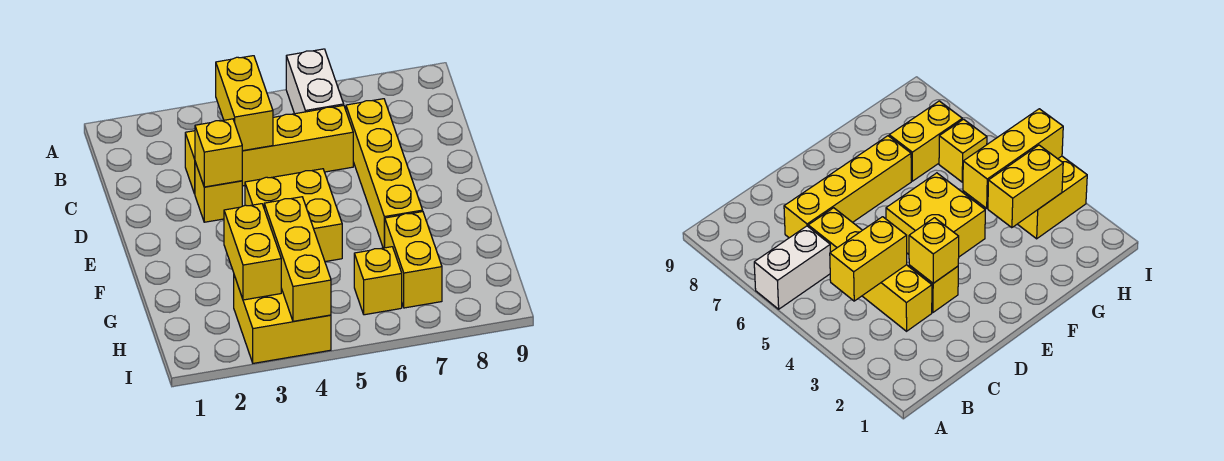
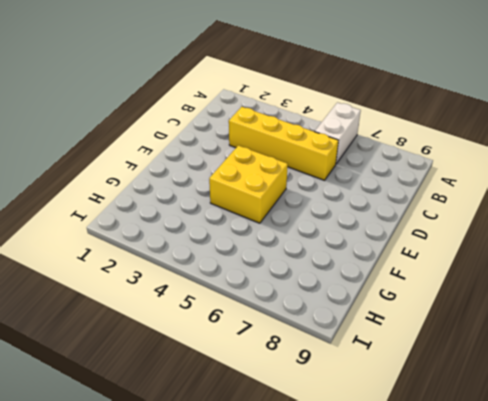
none -> yellow brick C7:F7 level 1
none -> yellow brick D3 level 1
none -> yellow brick G7:H7 level 1

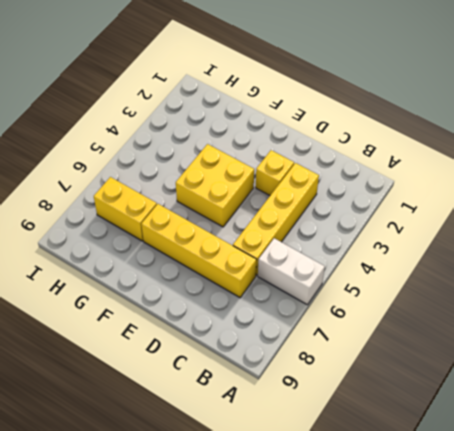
none -> yellow brick H3:I4 level 1
none -> yellow brick H6 level 1
none -> yellow brick B4:C4 level 2

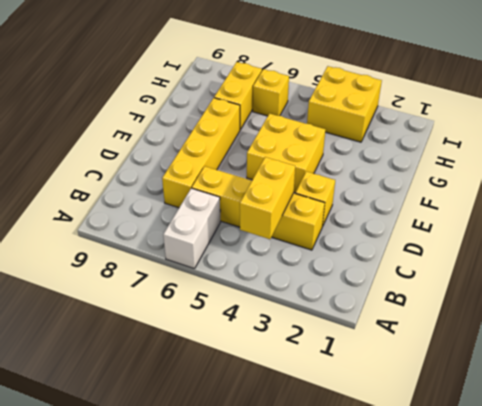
none -> yellow brick D3 level 2
none -> yellow brick G3:H3 level 2
none -> yellow brick G4:I4 level 2

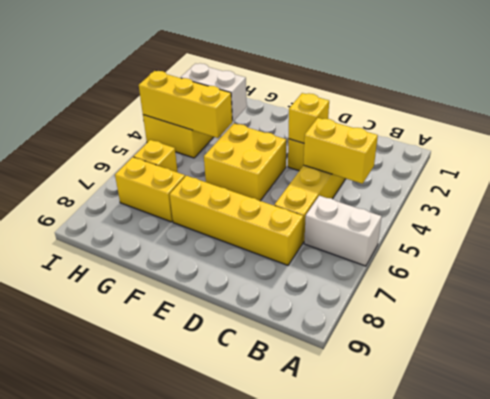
white brick G3:H3 level 2 -> yellow brick G3:H3 level 2

